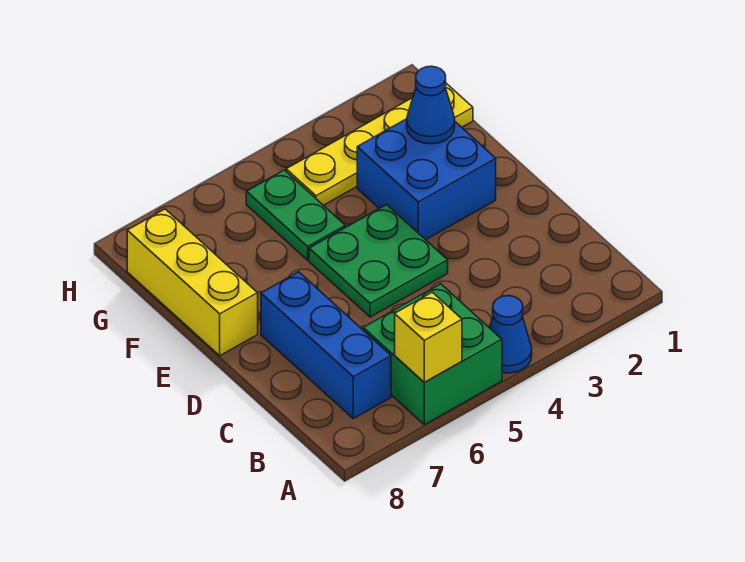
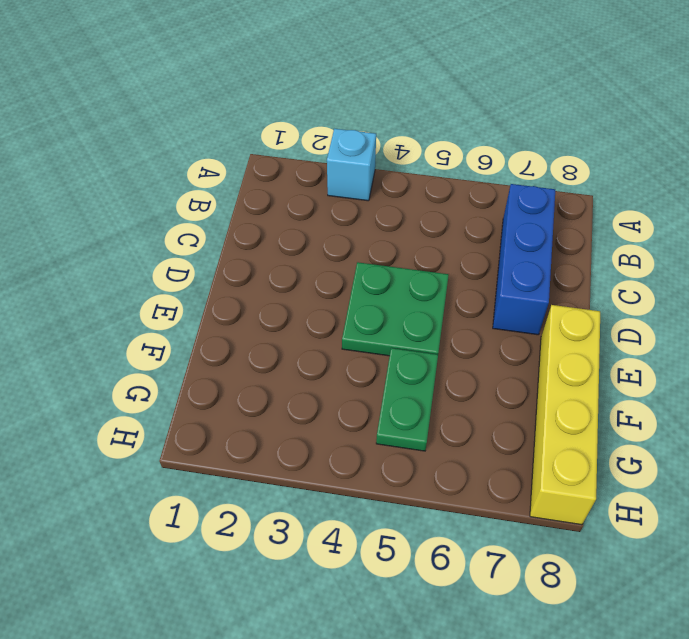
cyan brick A3 level 1 -> none
yellow brick E8:H8 level 1 -> yellow brick E8:G8 level 1
none -> blue cone A4 level 1
none -> green brick A5:B6 level 1

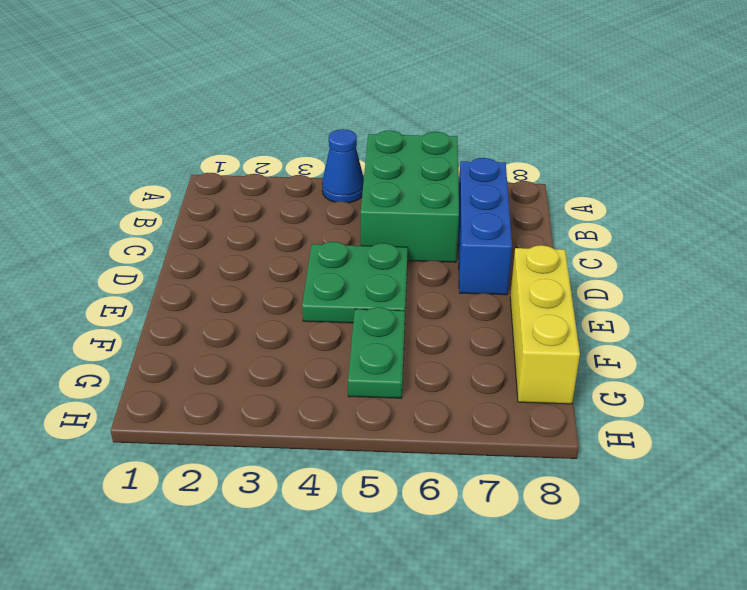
green brick A5:C6 level 1 -> green brick A5:B6 level 1
none -> blue brick E2:F3 level 1
none -> yellow plate G1:G4 level 1

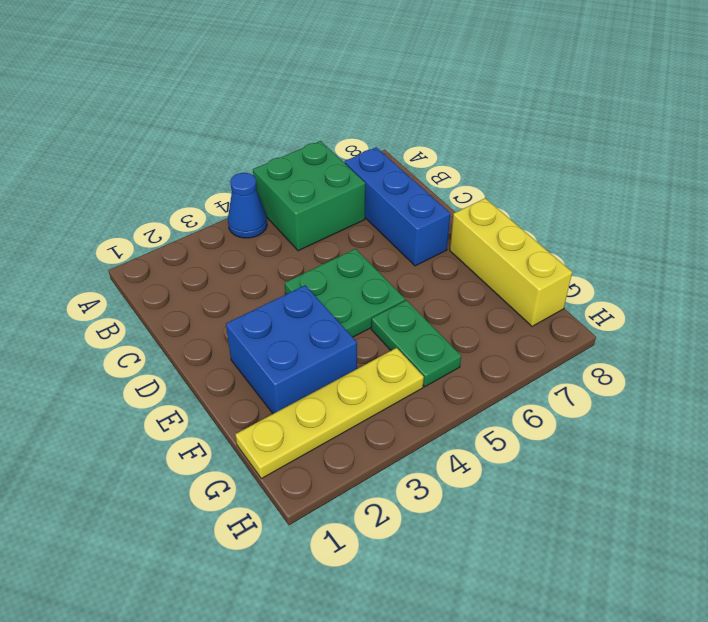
none -> yellow brick A6 level 2
none -> blue cone F2 level 2

